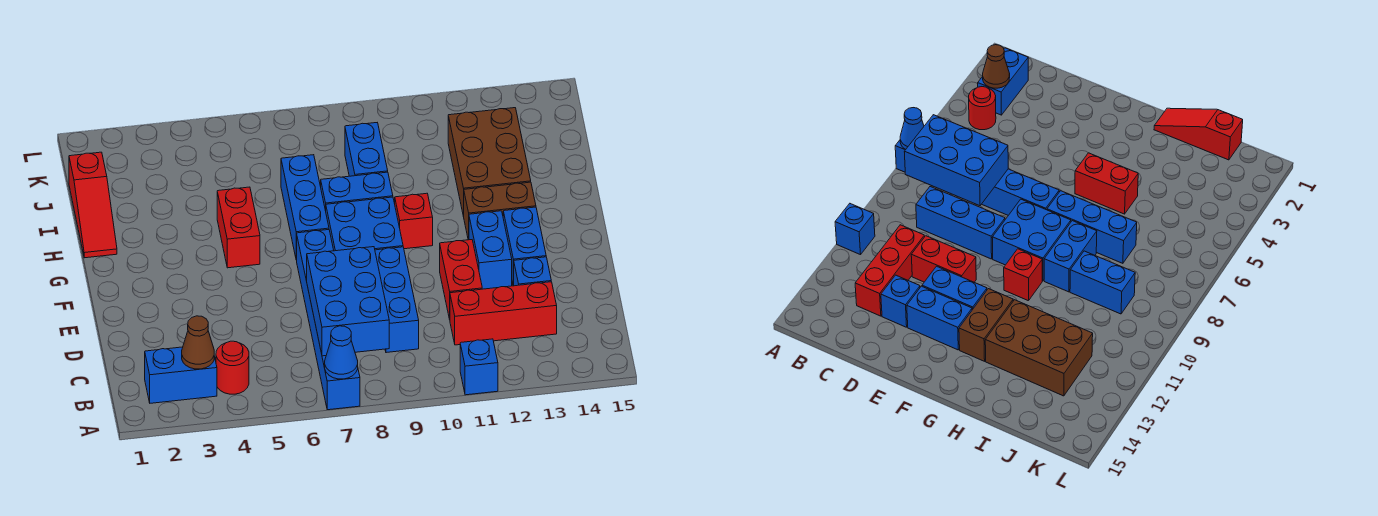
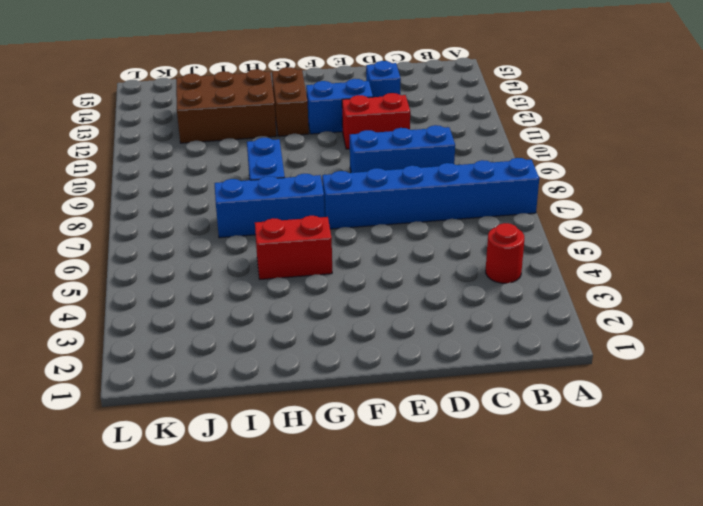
none -> blue brick A11 level 1
none -> blue brick B2:B3 level 1
none -> red brick C11:C13 level 1

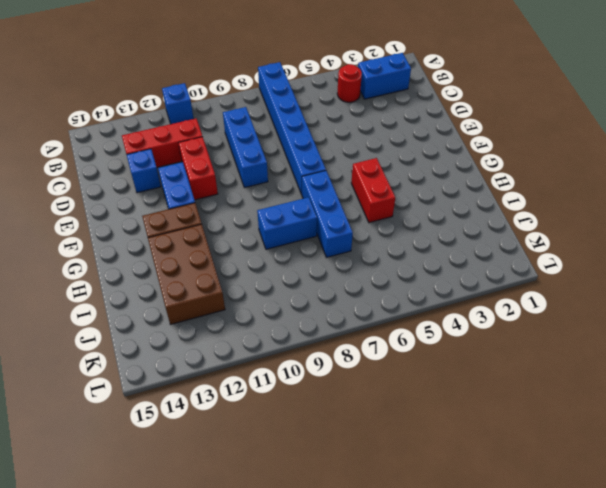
none -> blue brick E13:F13 level 1
none -> blue brick F8:G9 level 1
none -> red brick G10 level 1

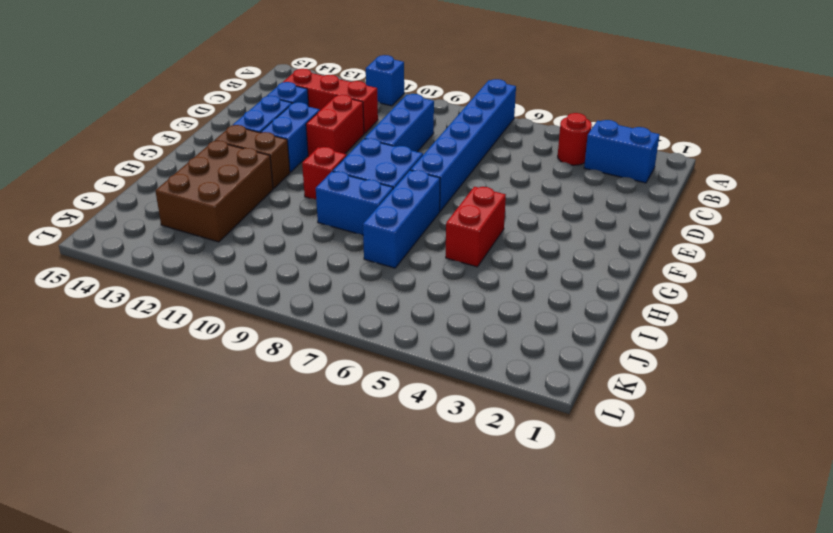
none -> red slope H1:J1 level 1 top J
none -> blue brick I9:J9 level 1
none -> blue cone A7 level 2

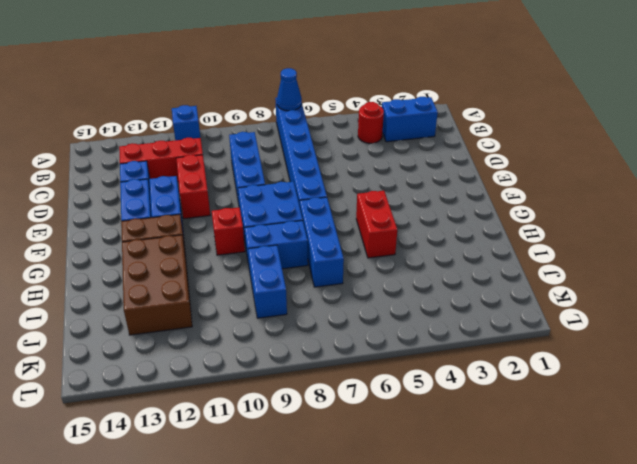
none -> red slope H1:J1 level 1 top J
none -> brown cone B3 level 2
none -> blue brick B7:D8 level 2

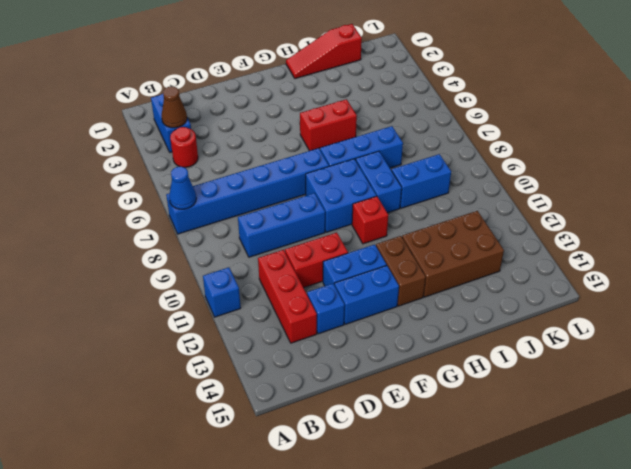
none -> blue brick B7:D8 level 2

